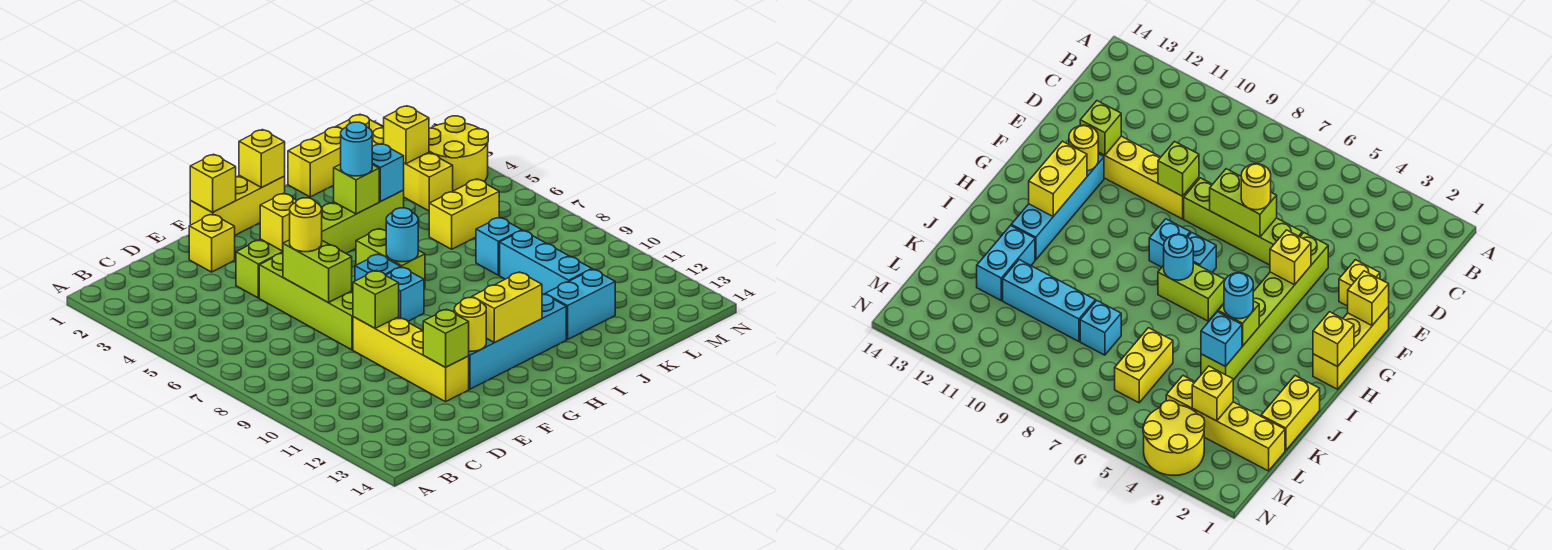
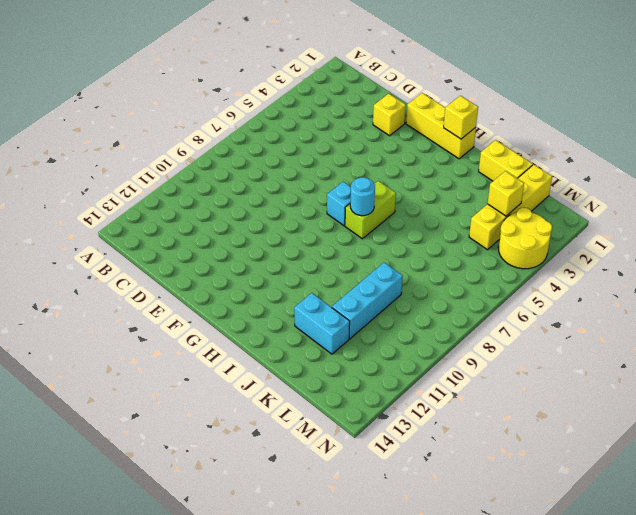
none -> lime brick E4:J4 level 1
none -> lime brick E5:E8 level 1
none -> yellow brick E9:E12 level 1
none -> cyan brick F12:I12 level 1

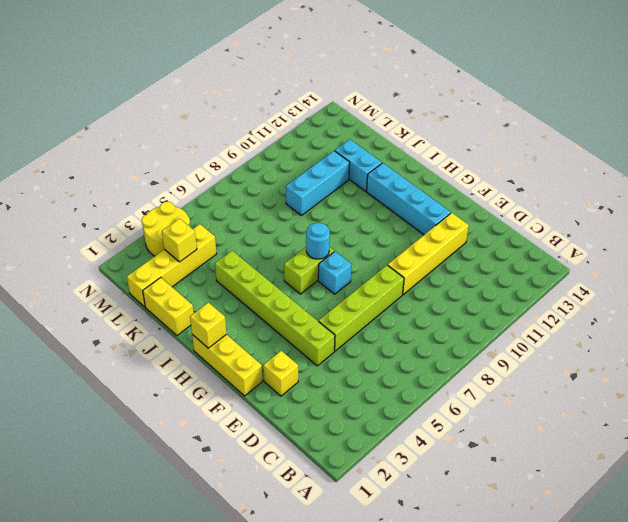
none -> cyan brick G8 level 1
none -> yellow brick K6:L6 level 1
none -> cyan brick K8 level 1
none -> lime brick E6:E7 level 2

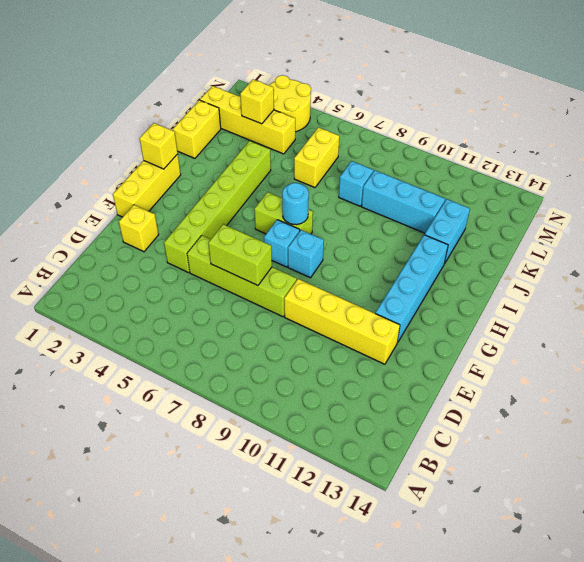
none -> lime brick E9 level 2
none -> lime brick E12 level 2
none -> yellow brick F1 level 2
none -> yellow brick F4 level 2

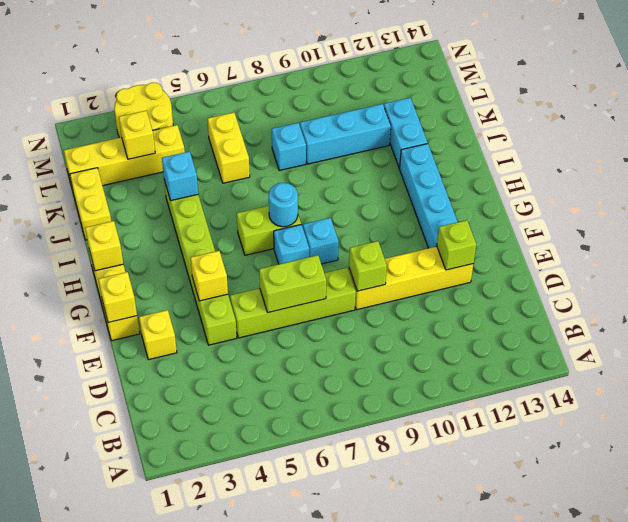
none -> yellow round brick F12 level 2
none -> yellow brick G12:H12 level 2
none -> lime brick I4 level 2
none -> yellow round brick E6 level 3

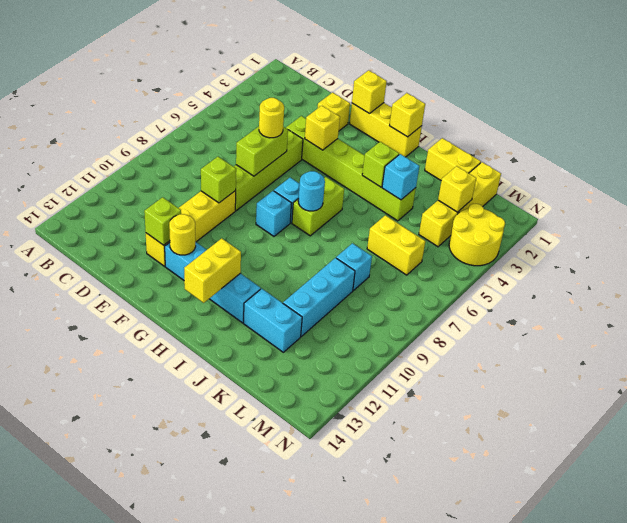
yellow brick H12:H13 level 2 -> yellow brick G12:H12 level 2
none -> cyan round brick I4 level 3

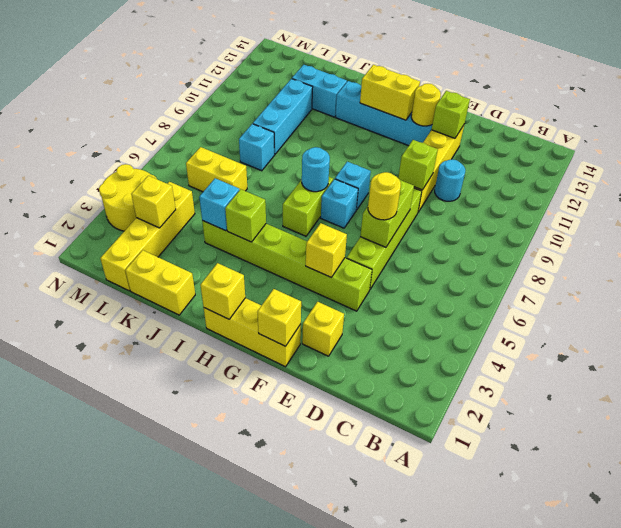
cyan round brick D10 level 1 -> cyan round brick I4 level 3

